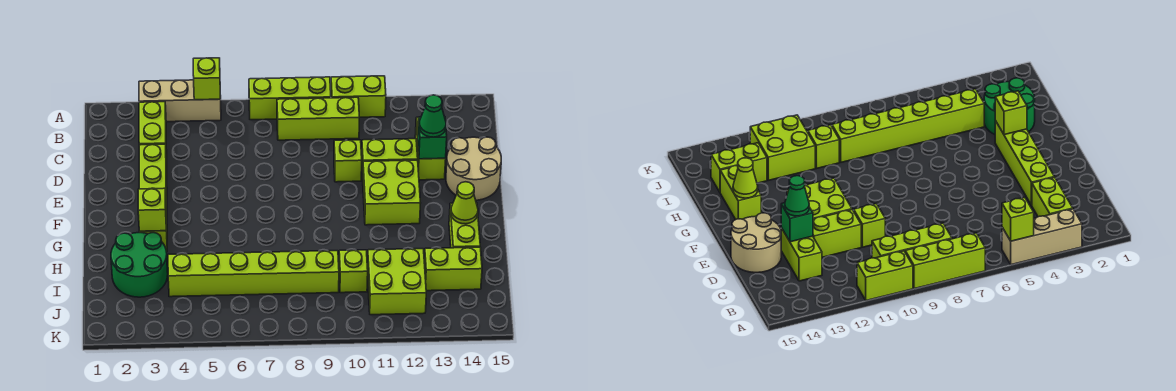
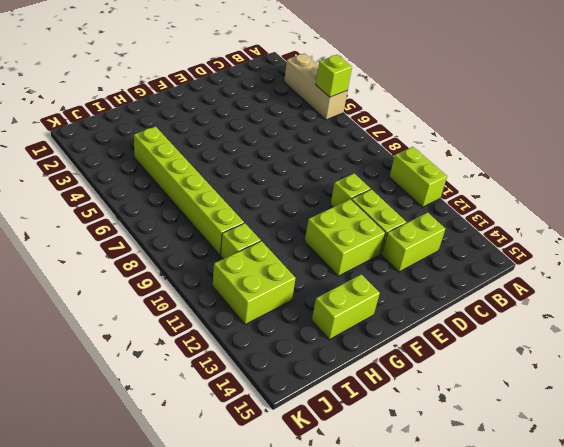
none -> lime brick A7:A9 level 1
none -> lime brick B3:C3 level 1
none -> lime brick B8:B10 level 1

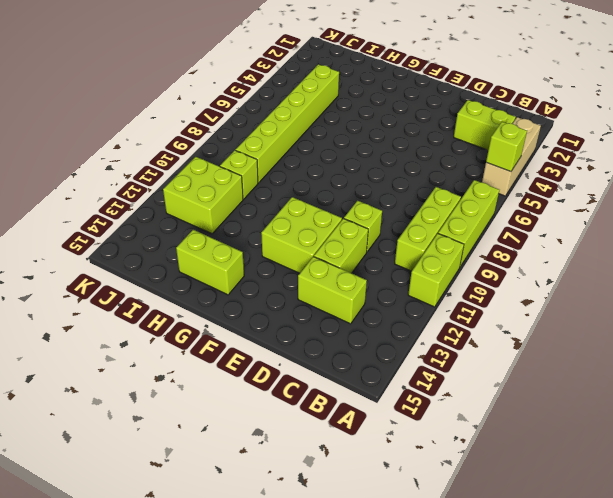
none -> lime brick D3:G3 level 1
none -> tan round brick D14:E15 level 1
none -> green round brick H2:I3 level 1

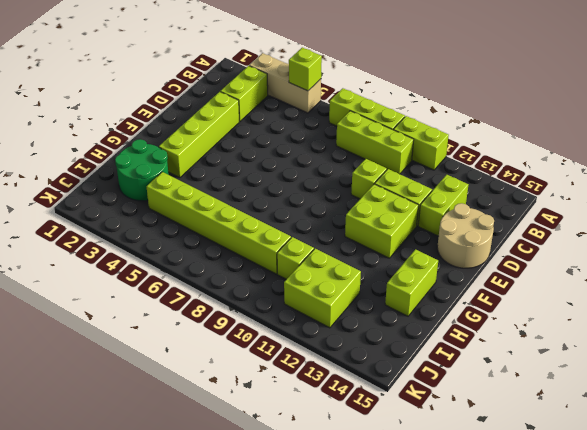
none -> lime brick I13:I14 level 1
none -> green brick D13 level 2
none -> lime brick G3 level 2

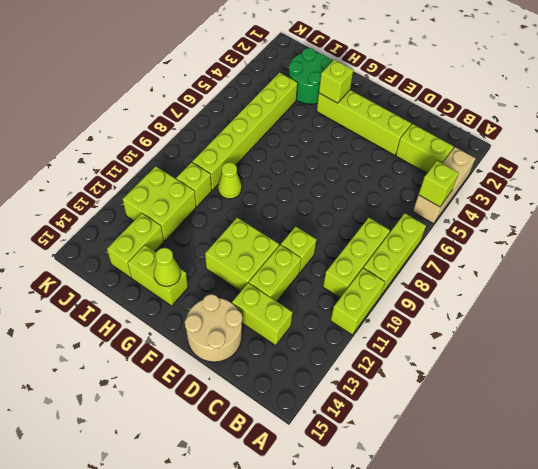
lime cone H9 level 1 -> none
none -> green brick D13 level 2
none -> green cone D13 level 3

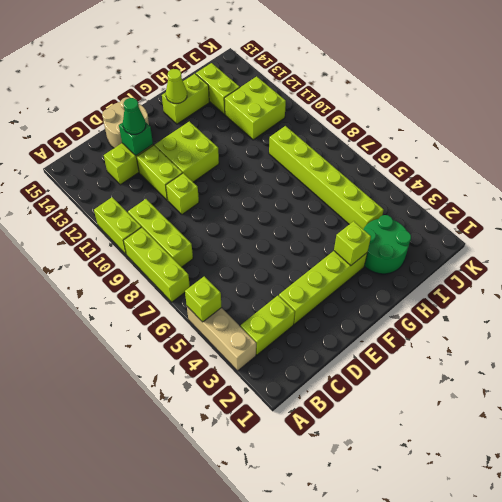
none -> lime brick I10 level 1

